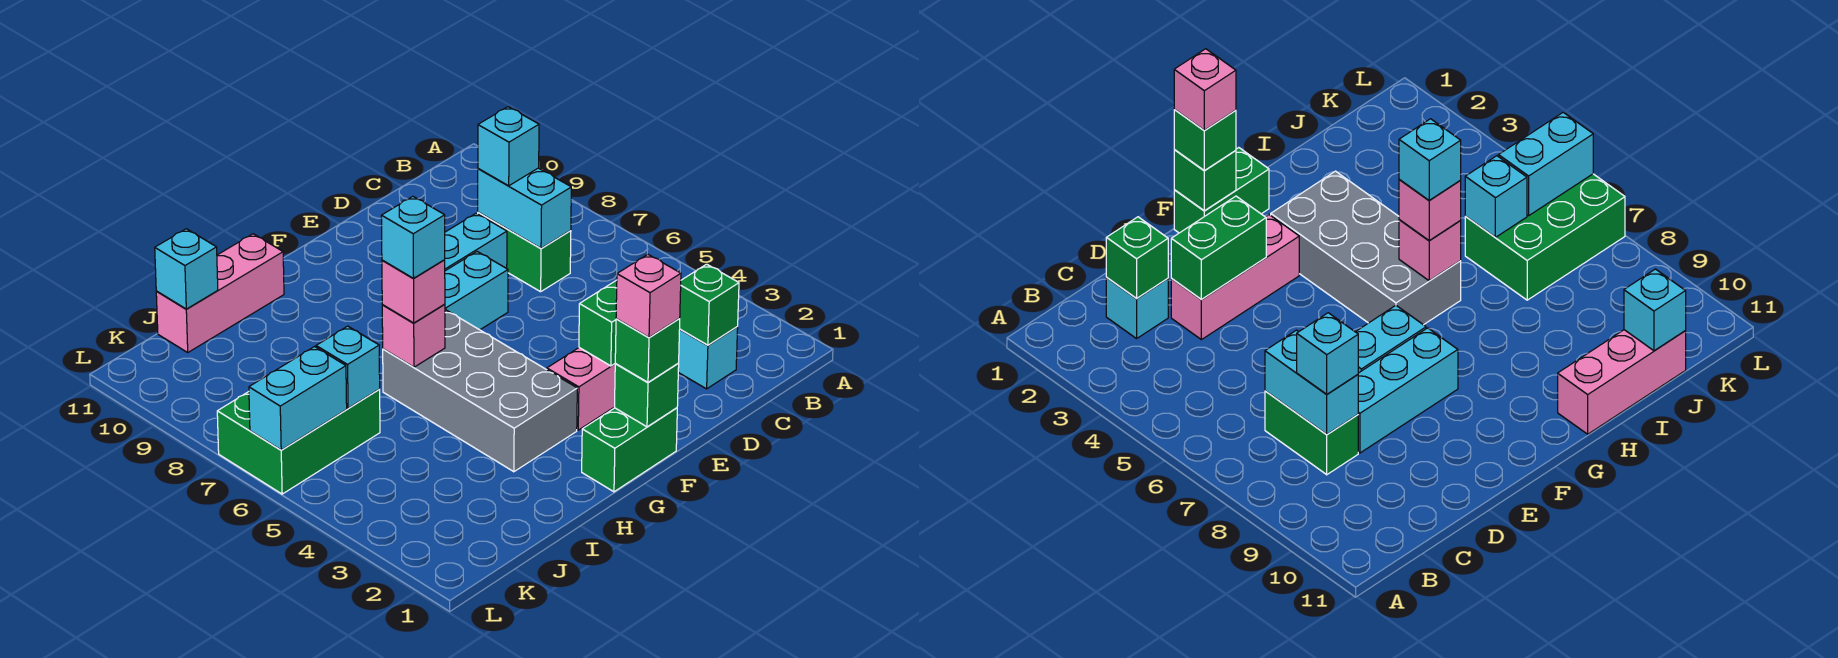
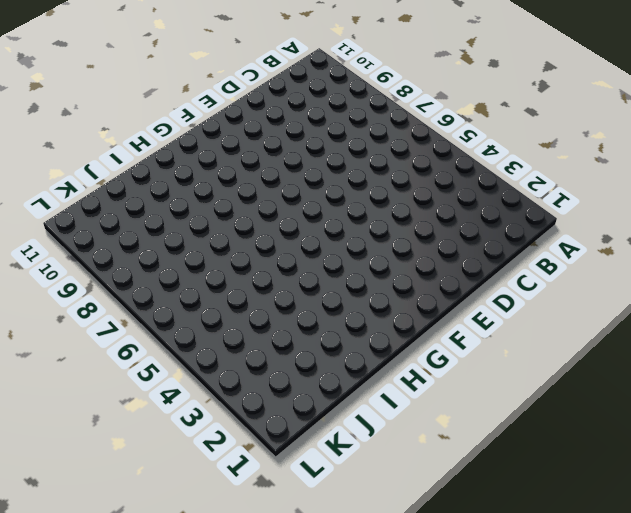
none -> cyan brick C2 level 1
none -> green brick C7:C8 level 1
none -> pink brick D3:F3 level 1

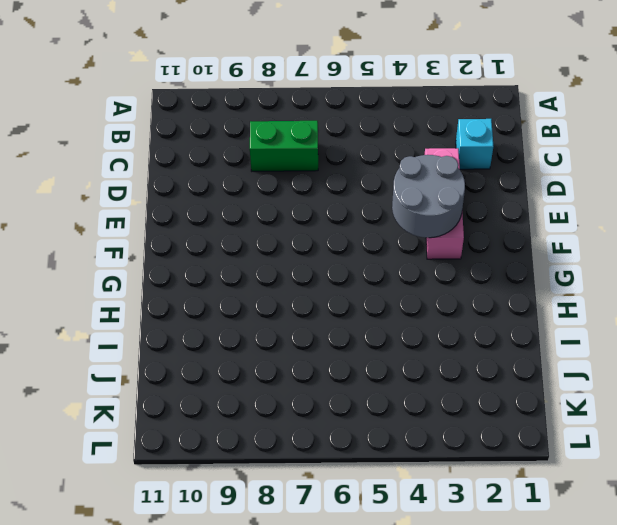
grey round brick E3:F4 level 2 -> green brick D3:E3 level 2
none -> cyan brick D8:F8 level 1
none -> cyan brick E7:F7 level 1
none -> green brick F1:G1 level 1

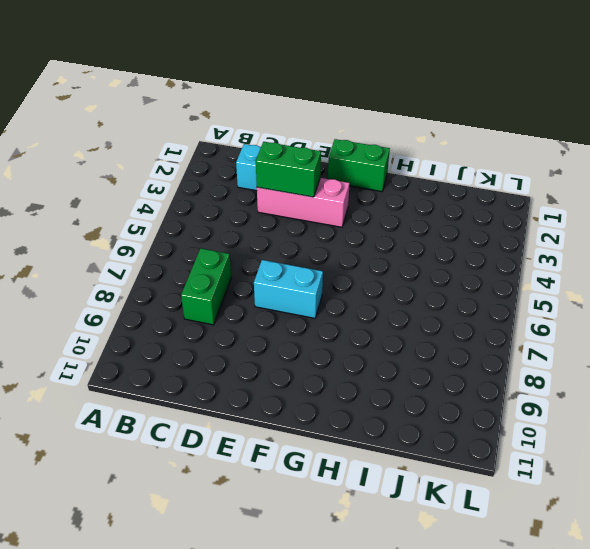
none -> cyan brick D8:F8 level 1
none -> grey brick G3:H6 level 1
none -> pink brick H11:J11 level 1

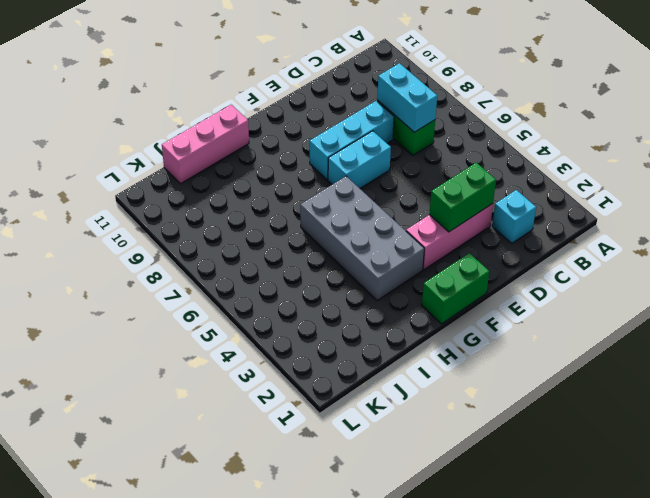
none -> green brick J6:L7 level 1
none -> green brick C2 level 2
none -> green brick F1 level 2

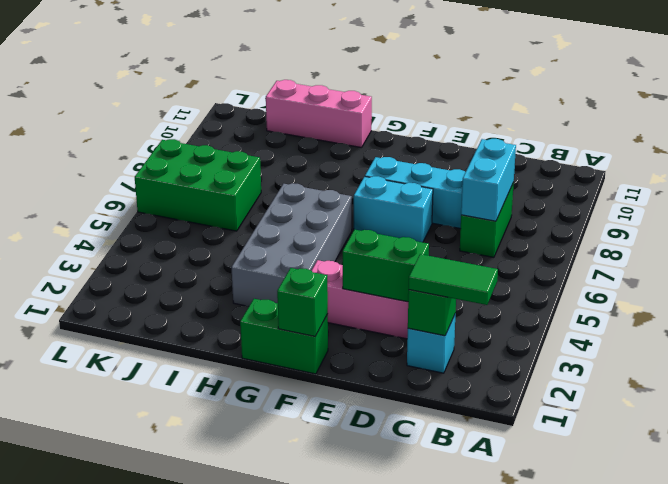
green tile B2:C2 level 3 -> none
none -> pink brick H6 level 2
none -> cyan brick J6 level 2
none -> cyan brick J11 level 2

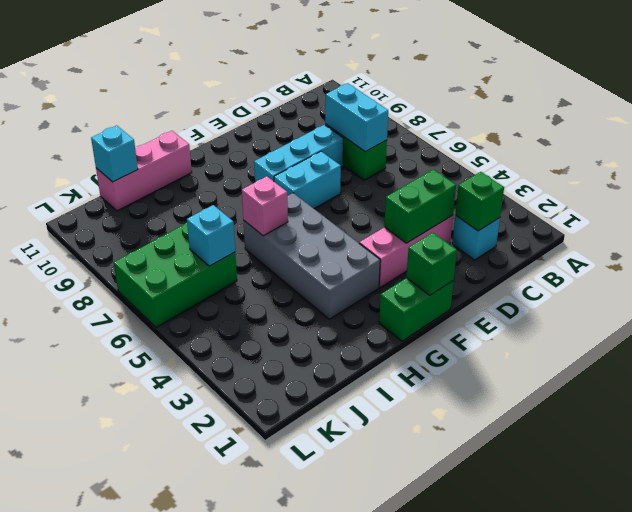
none -> cyan brick K6:L6 level 2
none -> cyan brick C8 level 3
none -> green brick F1 level 3

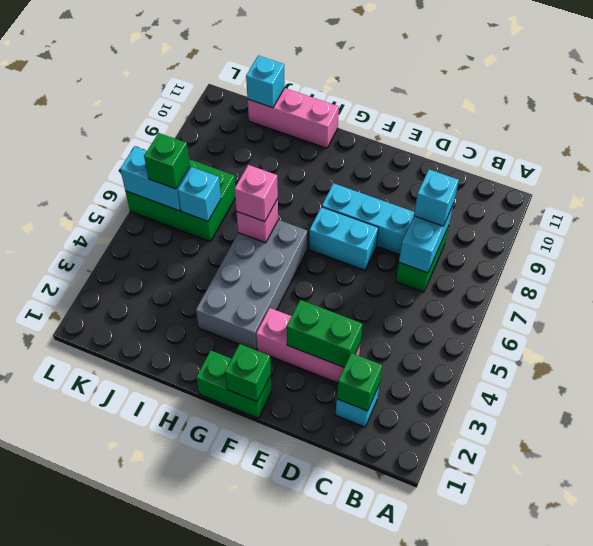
green brick K6 level 3 -> green brick F1 level 3
none -> pink brick F1 level 4
none -> cyan brick H6 level 4

